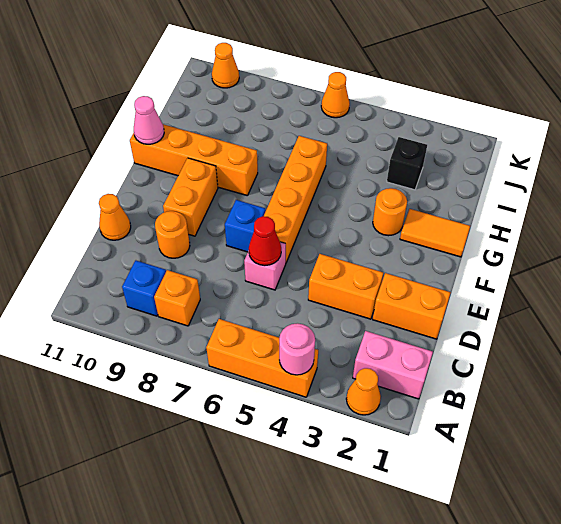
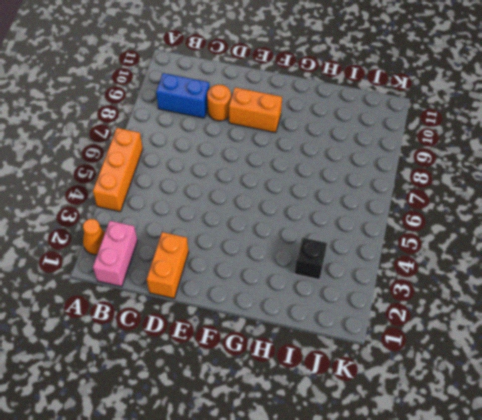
blue brick B9:C9 level 1 -> blue brick B9 level 1
none -> orange brick B8 level 1
none -> orange brick D3:D4 level 1
none -> pink brick D6 level 1

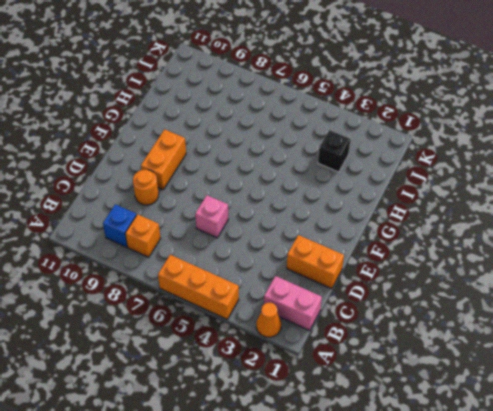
none -> orange brick D3:D4 level 1
none -> orange cone D11 level 1
none -> orange brick E6:H6 level 1

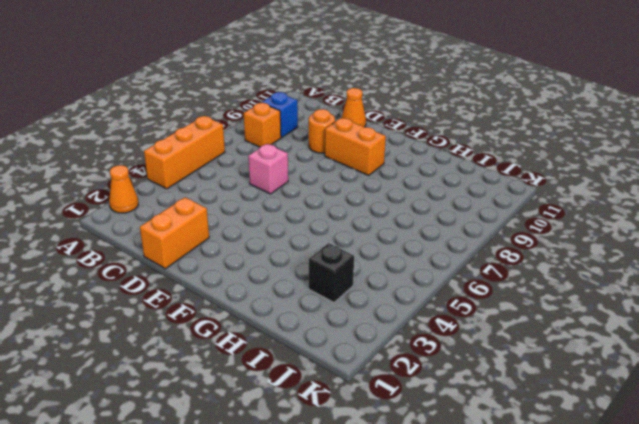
none -> pink brick B1:B2 level 1
none -> orange brick D3:D4 level 1
none -> orange brick E6:H6 level 1

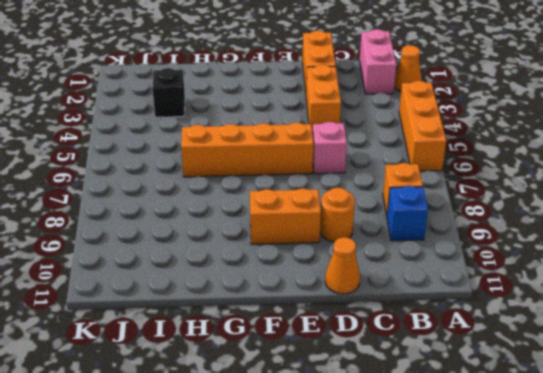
none -> blue brick E7 level 1
none -> orange tile G1:G2 level 1
none -> orange round brick G3 level 1

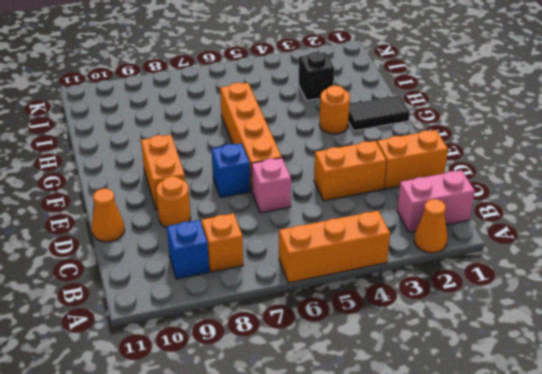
black tile G1:G2 level 1 -> orange tile G1:G2 level 1
none -> orange brick G8:G11 level 1
none -> orange cone K6 level 1
none -> orange cone K10 level 1

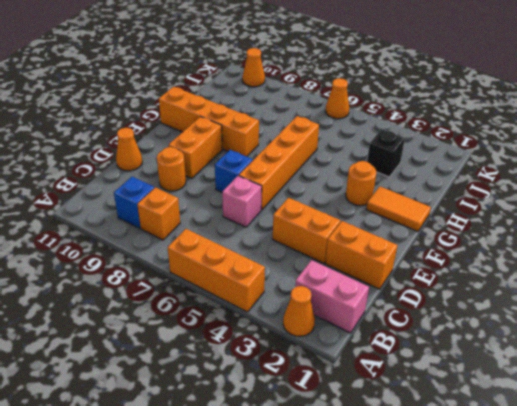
none -> pink round brick A4 level 2
none -> red cone D6 level 2
none -> pink cone G11 level 2

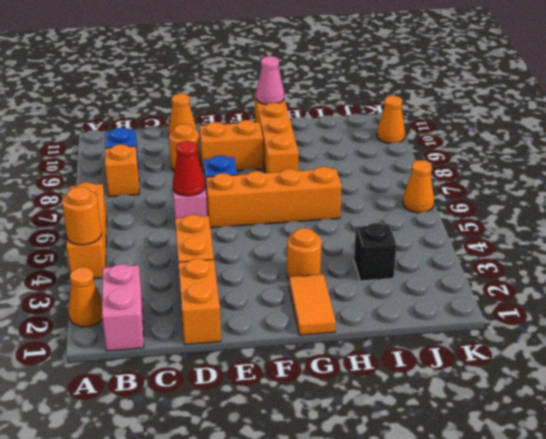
orange round brick A4 level 2 -> pink round brick A4 level 2

